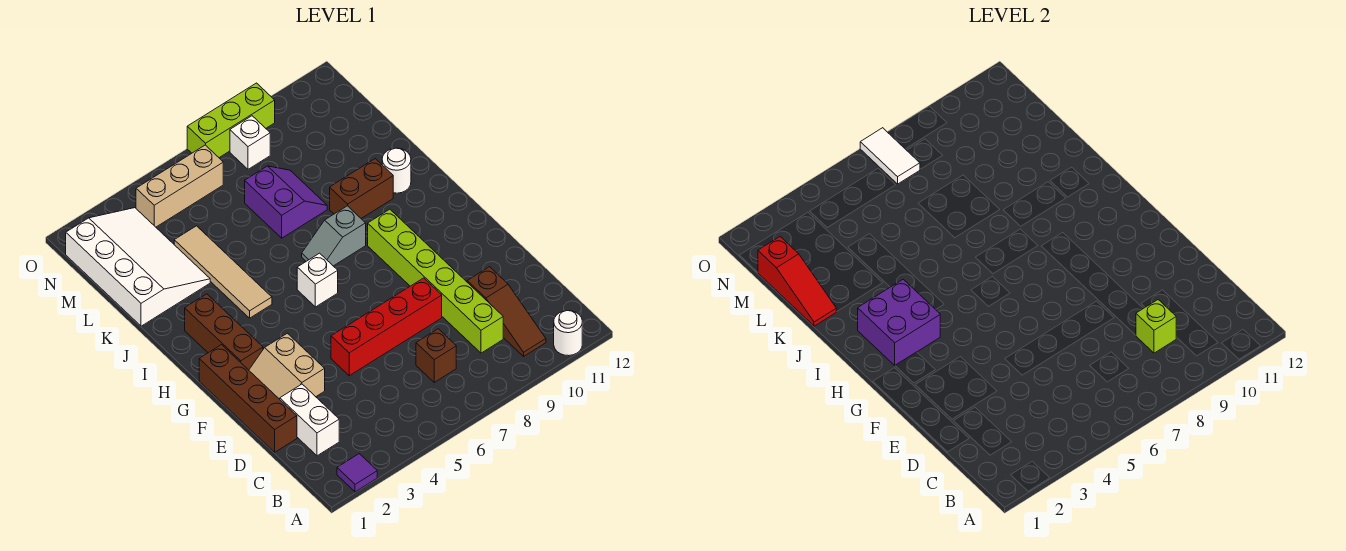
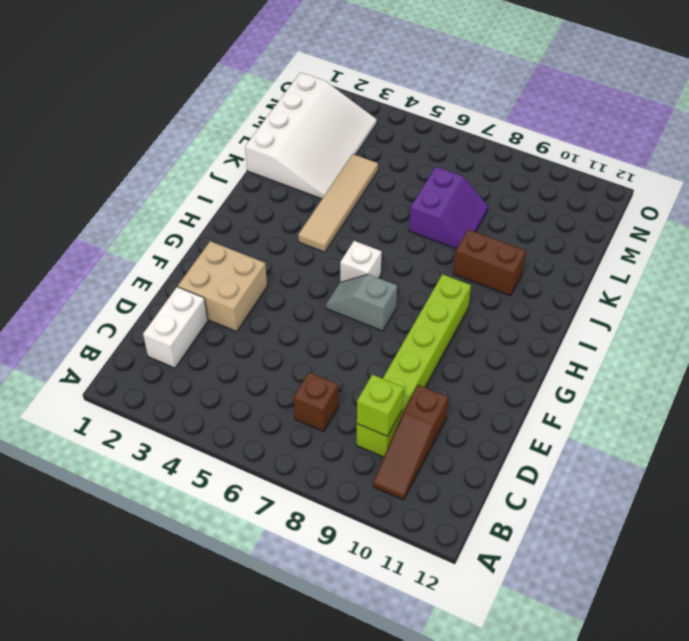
tan brick E2:F3 level 1 -> tan slope E2:F3 level 1 top 3
grey slope G6:G7 level 1 top 7 -> grey slope I7:I8 level 1 top 8
none -> purple tile A2 level 1
none -> white round brick A11 level 1
none -> brown brick D1:G1 level 1

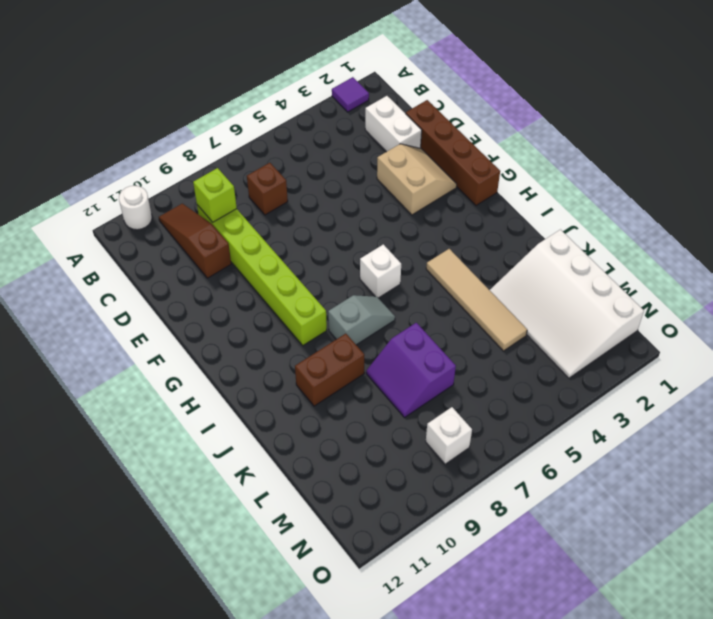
none -> red brick E5:E8 level 1
none -> brown brick G2:I2 level 1
none -> white round brick J11 level 1

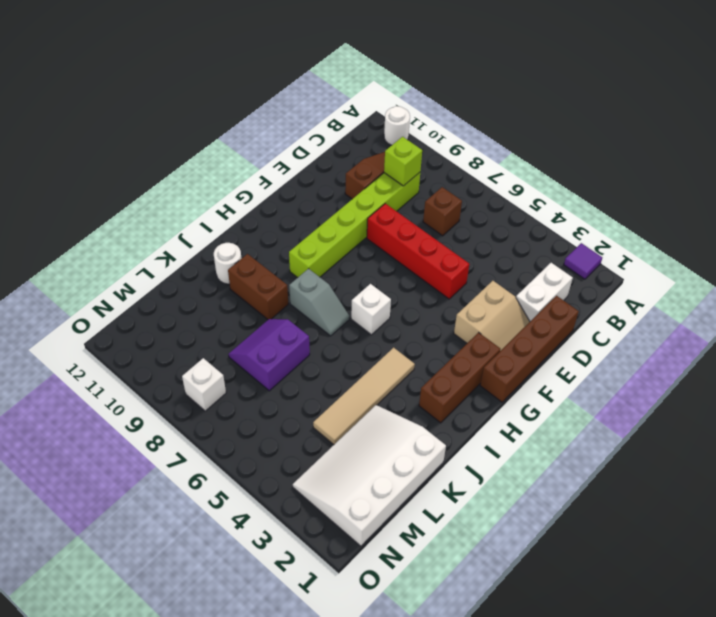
none -> tan brick N4:N6 level 1
none -> lime brick O7:O9 level 1
none -> purple brick H2:I3 level 2

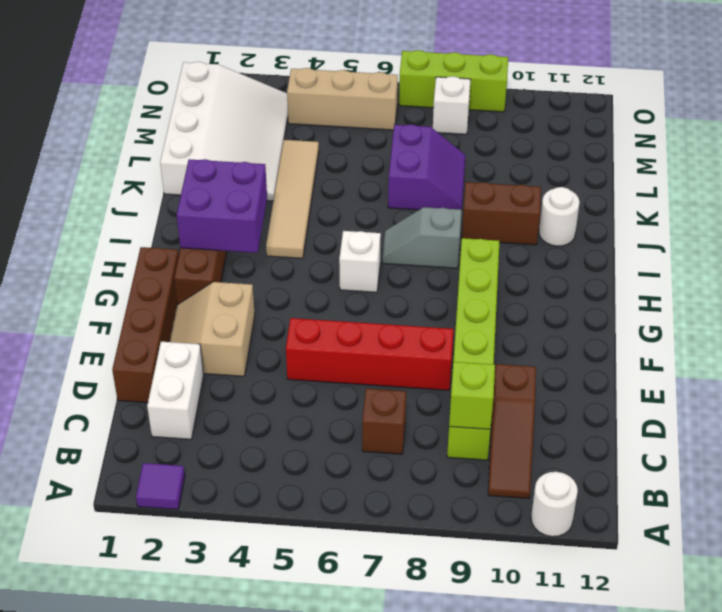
none -> red slope K1:M1 level 2 top M
none -> white tile N7:O7 level 2

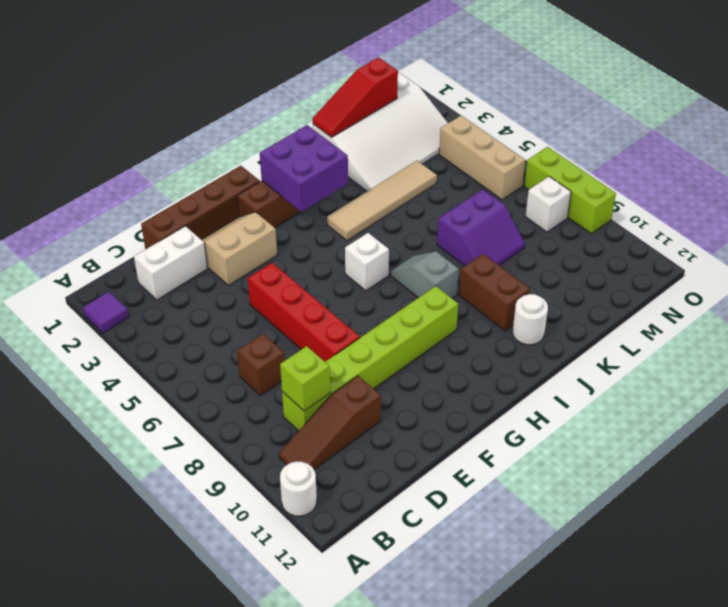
none -> white tile N7:O7 level 2

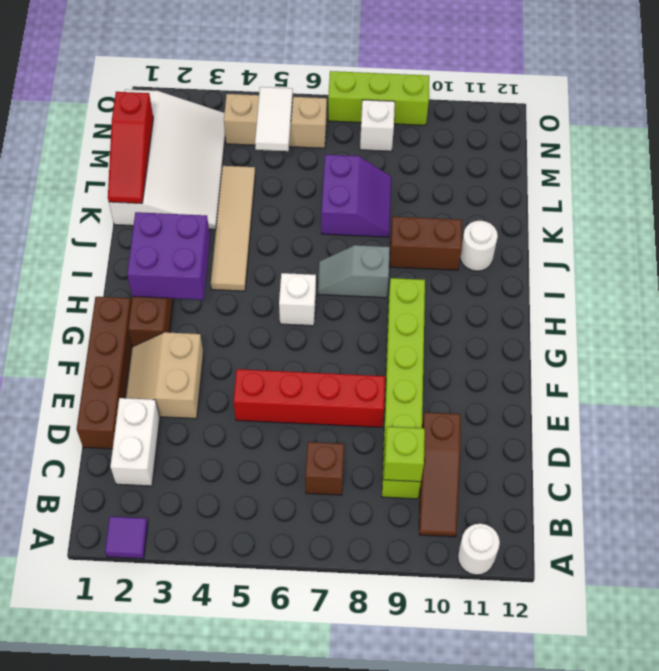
white tile M5:N5 level 2 -> white tile N7:O7 level 2

